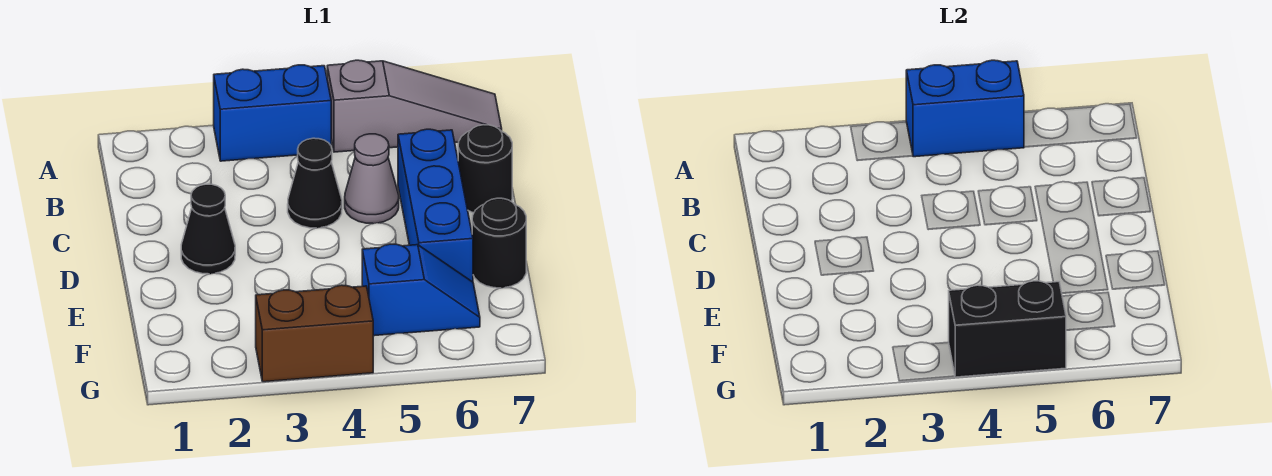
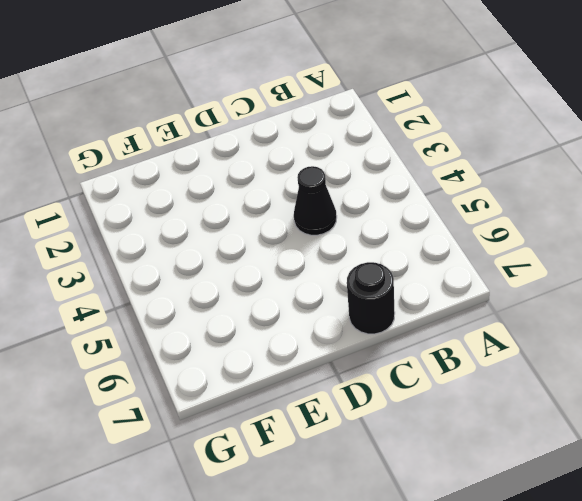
none -> blue brick A3:A4 level 1
none -> grey slope A5:A7 level 1 top 5
none -> grey cone C5 level 1

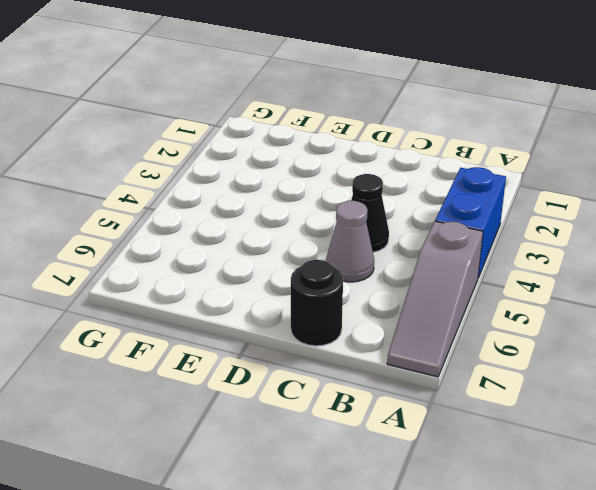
none -> blue brick C6:E6 level 1
none -> black cone D2 level 1
none -> black round brick E7 level 1

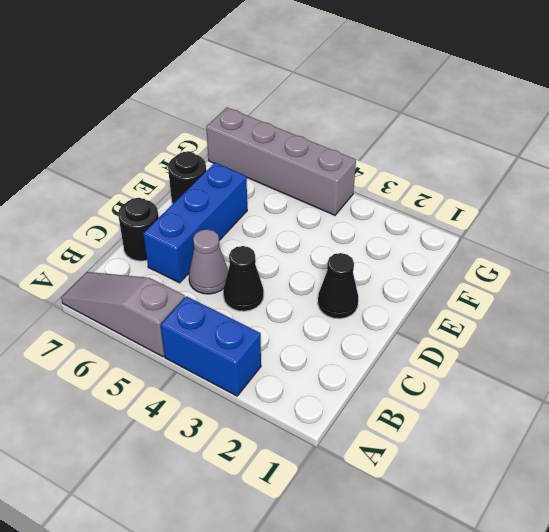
grey brick G4:G7 level 1 -> brown brick G3:G4 level 1
none -> blue slope F5:F6 level 1 top 5
none -> blue brick A4:A5 level 2
none -> black brick G4:G5 level 2

